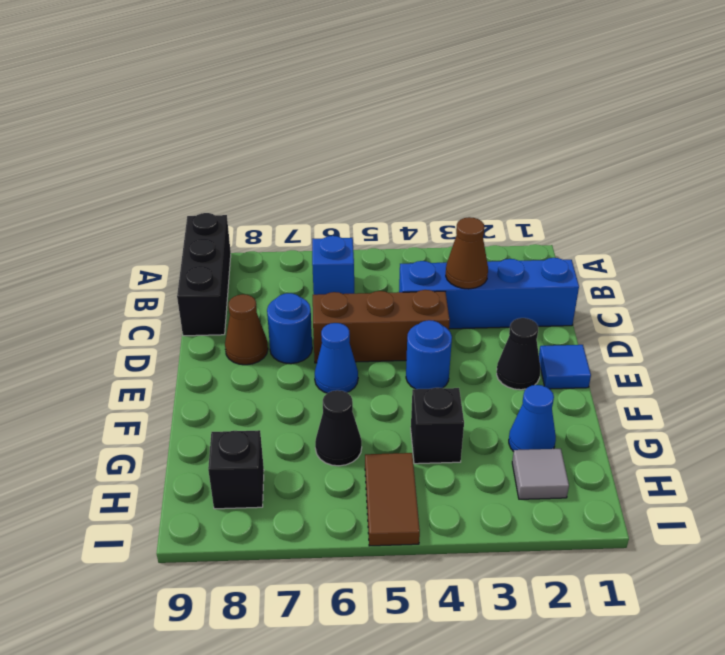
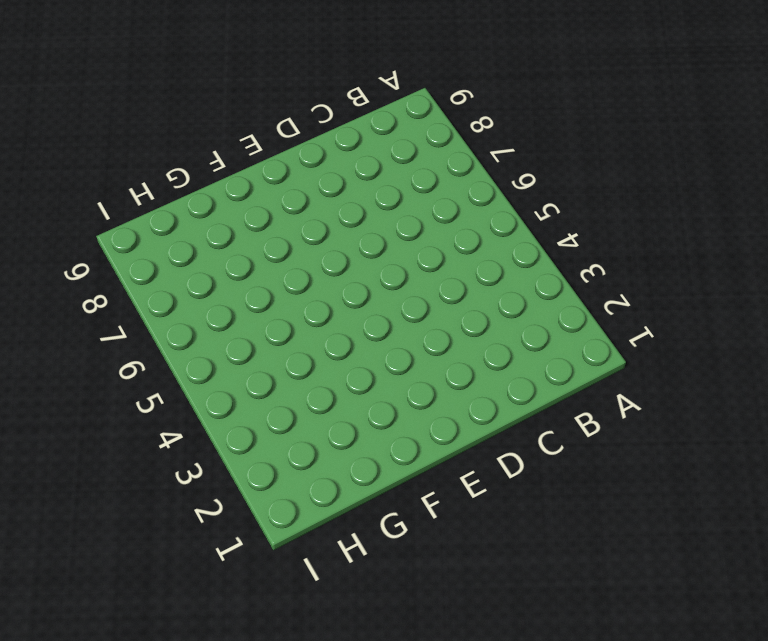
none -> black brick A9:C9 level 1
none -> blue brick B6 level 1
none -> blue brick C1:C4 level 1

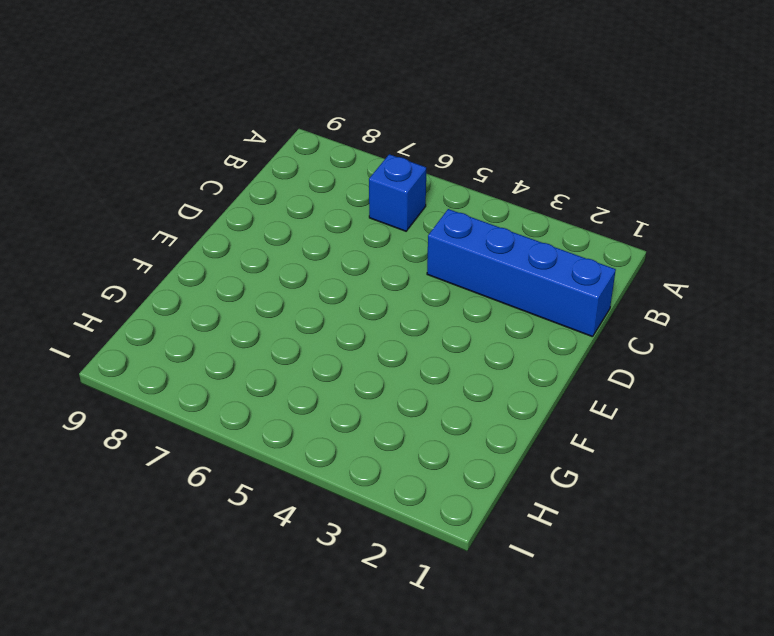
none -> black brick A9:C9 level 1
none -> brown brick D4:D6 level 1
none -> blue round brick D7 level 1

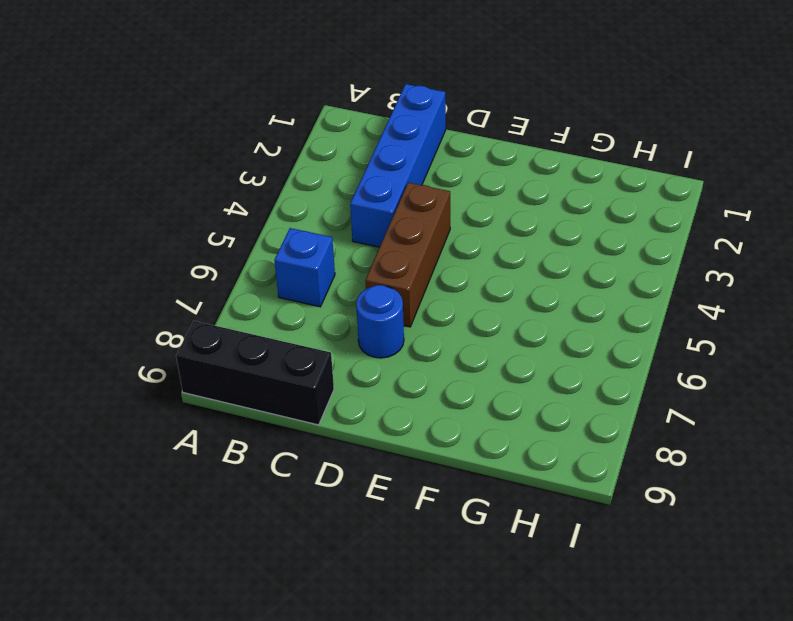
none -> brown cone D8 level 1
none -> blue tile E1 level 1
none -> black cone E2 level 1

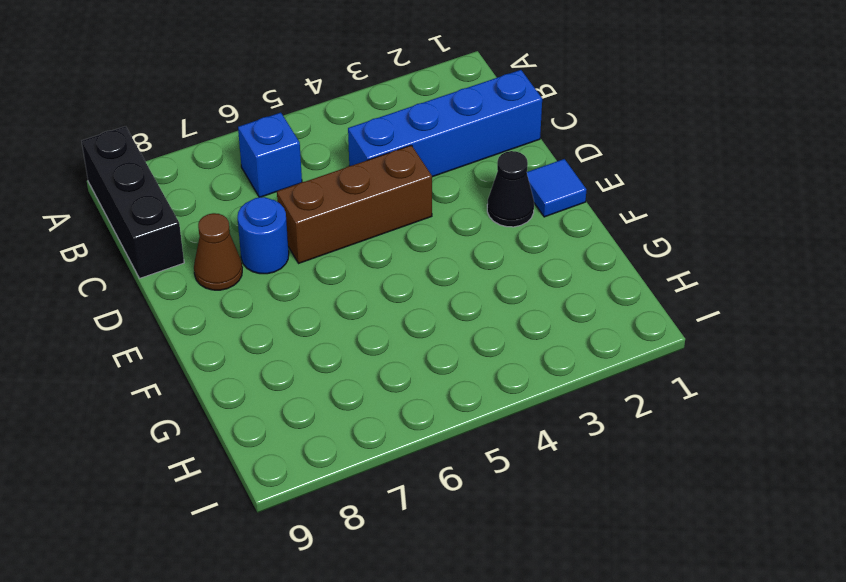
none -> blue round brick E4 level 1
none -> blue cone E6 level 1
none -> blue cone G2 level 1

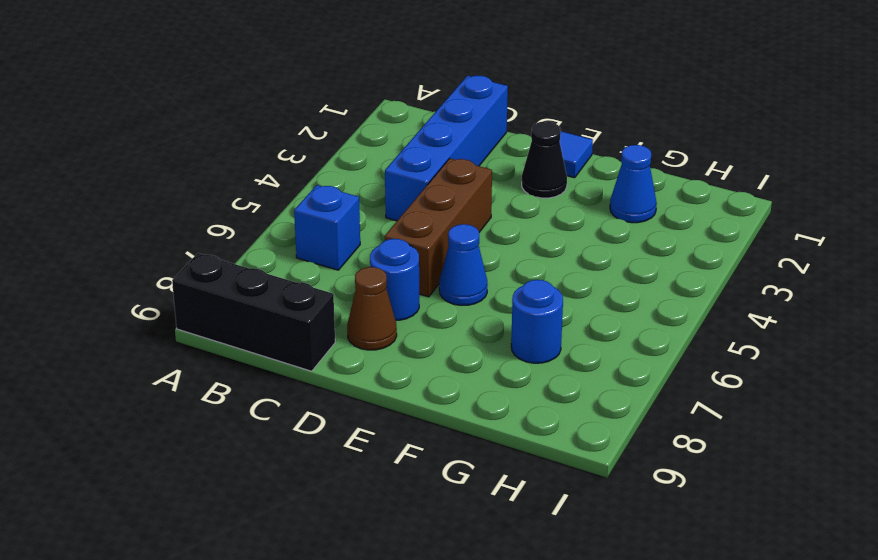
blue round brick G7 level 1 -> blue round brick E4 level 1
none -> black brick G4 level 1
none -> black cone G6 level 1
none -> grey tile H2 level 1

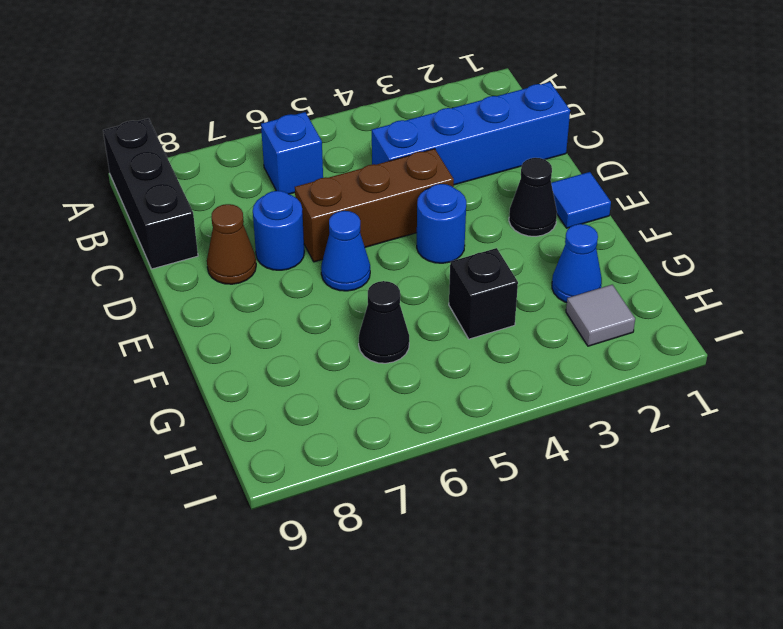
none -> brown tile H5:I5 level 1
none -> black brick H8 level 1
none -> brown cone C3 level 2

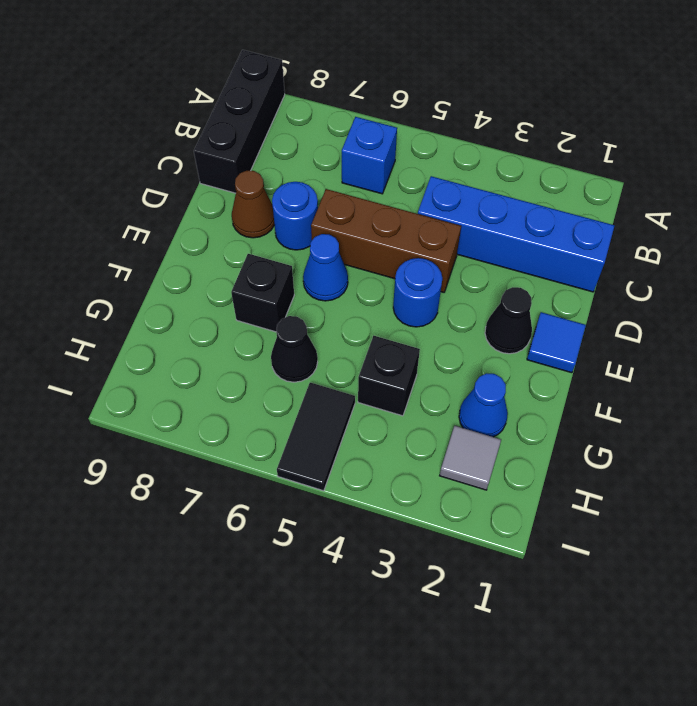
black brick F7 level 1 -> black brick H8 level 1
black tile H5:I5 level 1 -> brown tile H5:I5 level 1
none -> brown cone C3 level 2

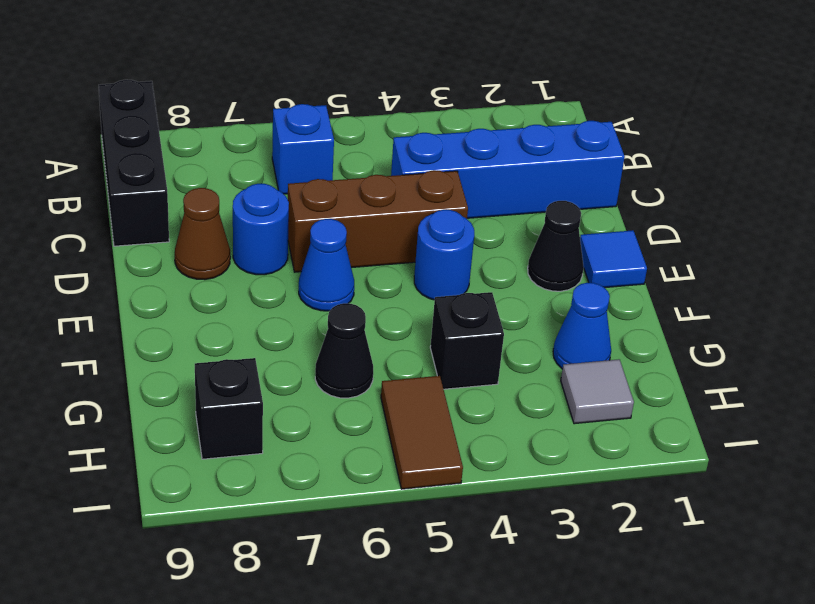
none -> brown cone C3 level 2

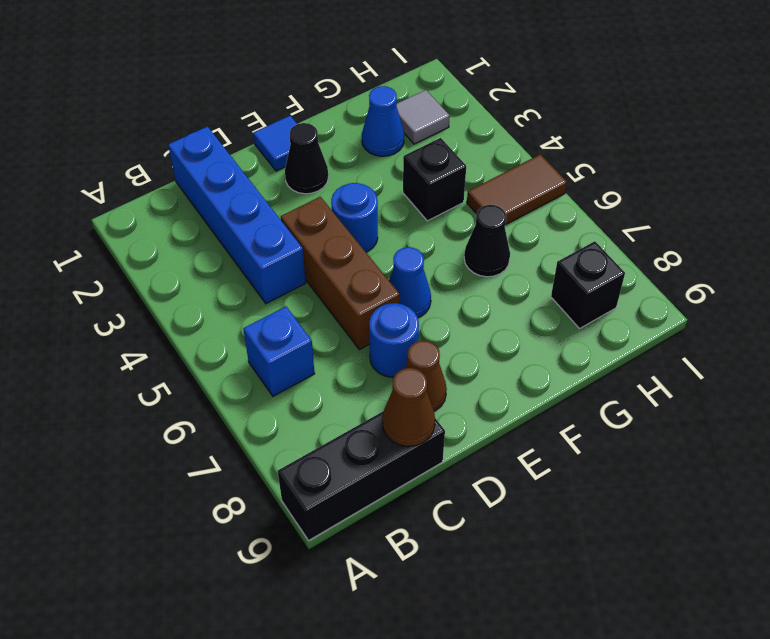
brown cone C9 level 2 -> brown cone C3 level 2

